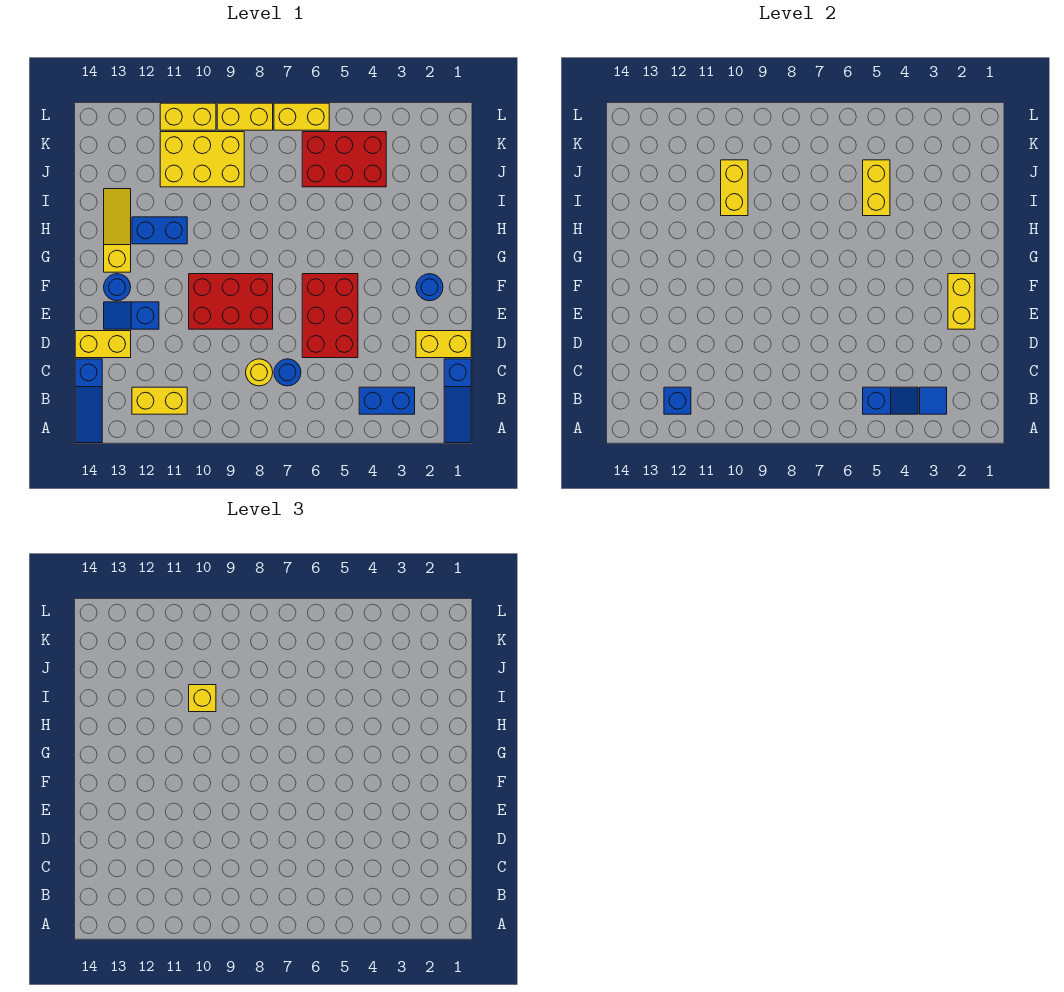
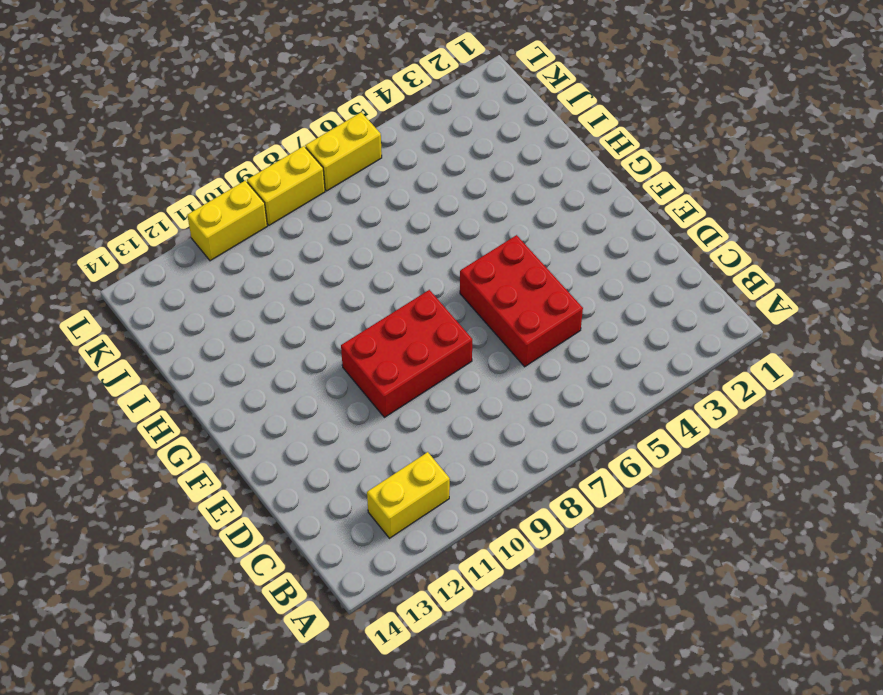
none -> blue slope A1:C1 level 1 top C
none -> blue slope A14:C14 level 1 top C
none -> blue brick B3:B4 level 1

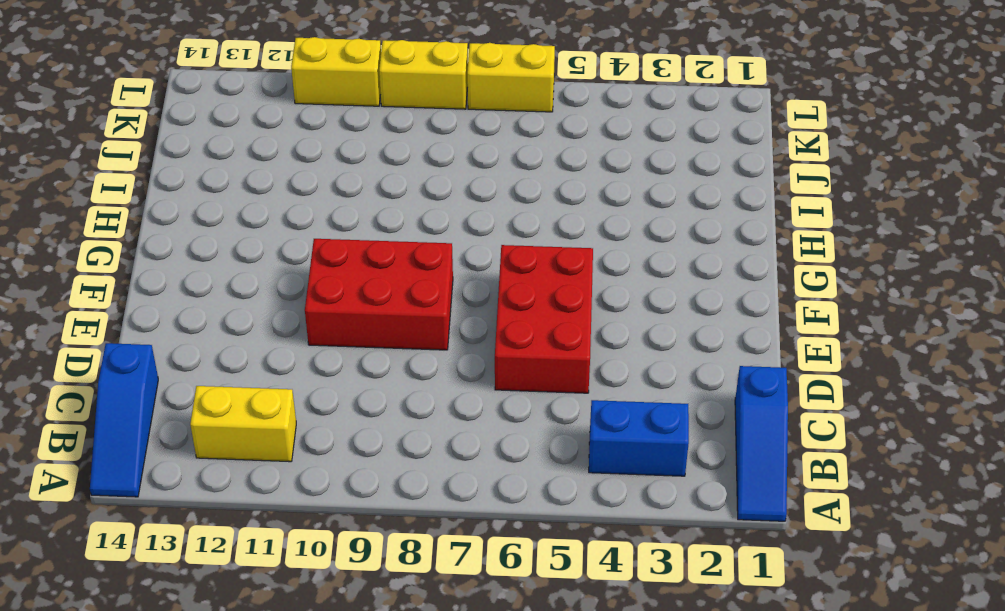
none -> blue round brick C7 level 1
none -> yellow round brick C8 level 1
none -> yellow brick D1:D2 level 1

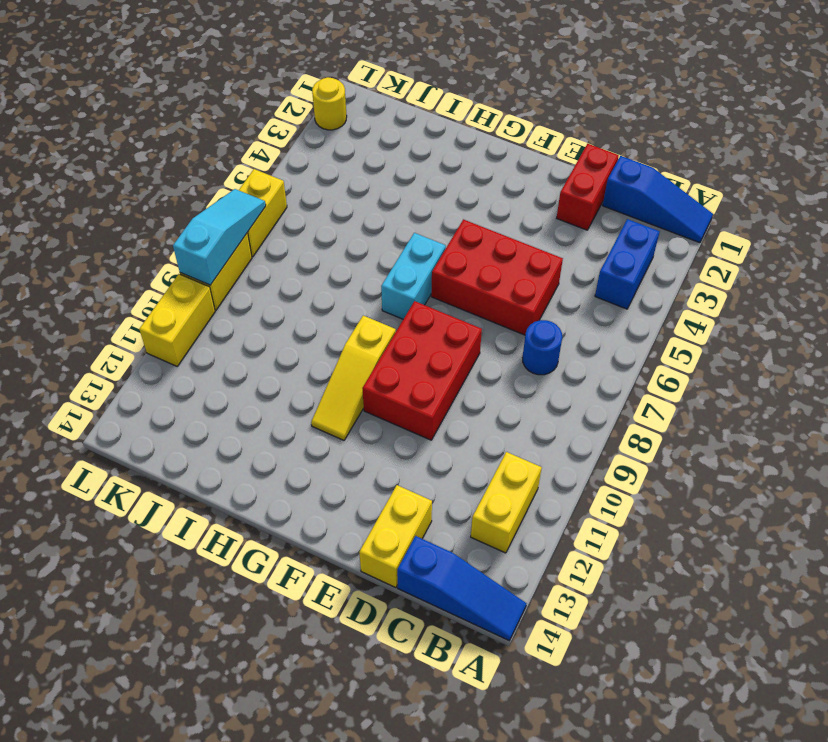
red brick D1:D2 level 1 -> yellow brick D1:D2 level 1
cyan brick G6:G7 level 1 -> none
yellow slope G9:G11 level 1 top 9 -> yellow slope G13:I13 level 1 top G
yellow round brick L2 level 1 -> yellow round brick C8 level 1
cyan slope L7:L9 level 2 top 9 -> none
none -> blue slope E12:E13 level 1 top 12
none -> blue round brick F2 level 1
none -> blue round brick F13 level 1

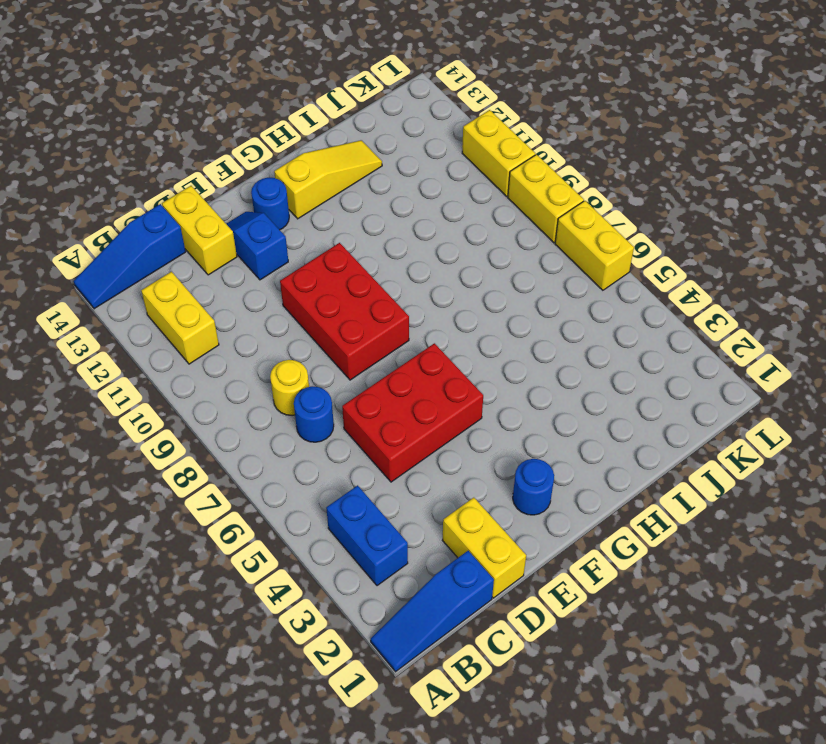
none -> blue brick H11:H12 level 1
none -> red brick J4:K6 level 1
none -> yellow brick J9:K11 level 1

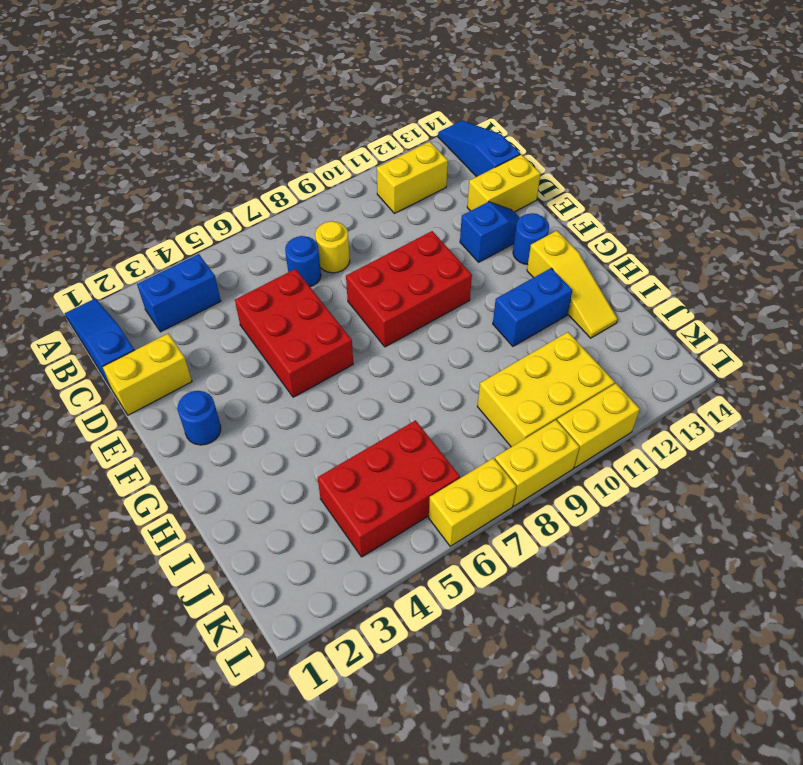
none -> blue tile B3 level 2
none -> blue slope B4:B5 level 2 top 5
none -> blue brick B12 level 2

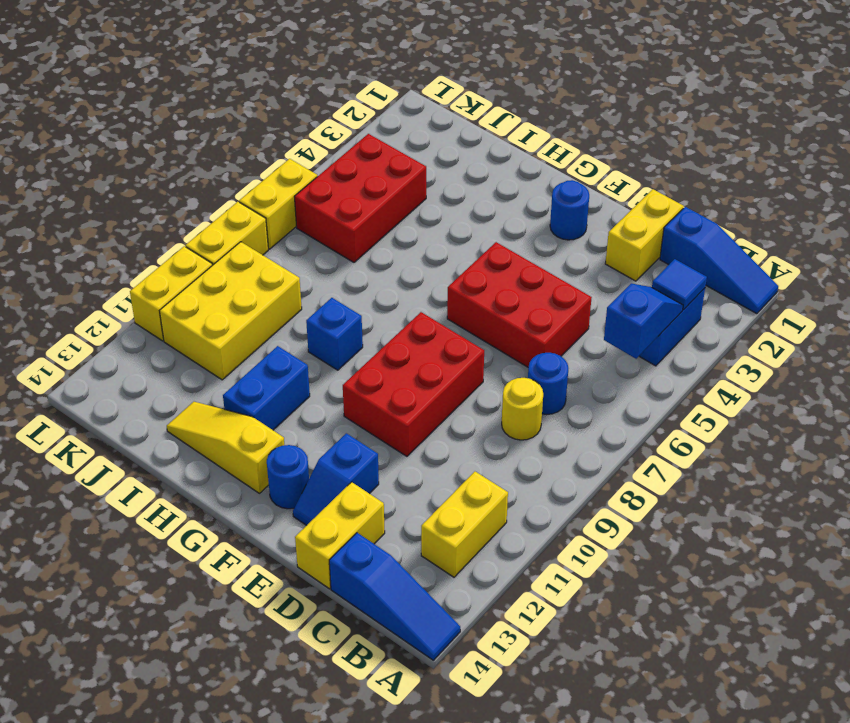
blue brick H9 level 1 -> blue brick B12 level 2
none -> yellow brick E2:F2 level 2
none -> yellow brick I5:J5 level 2
none -> yellow brick I10:J10 level 2

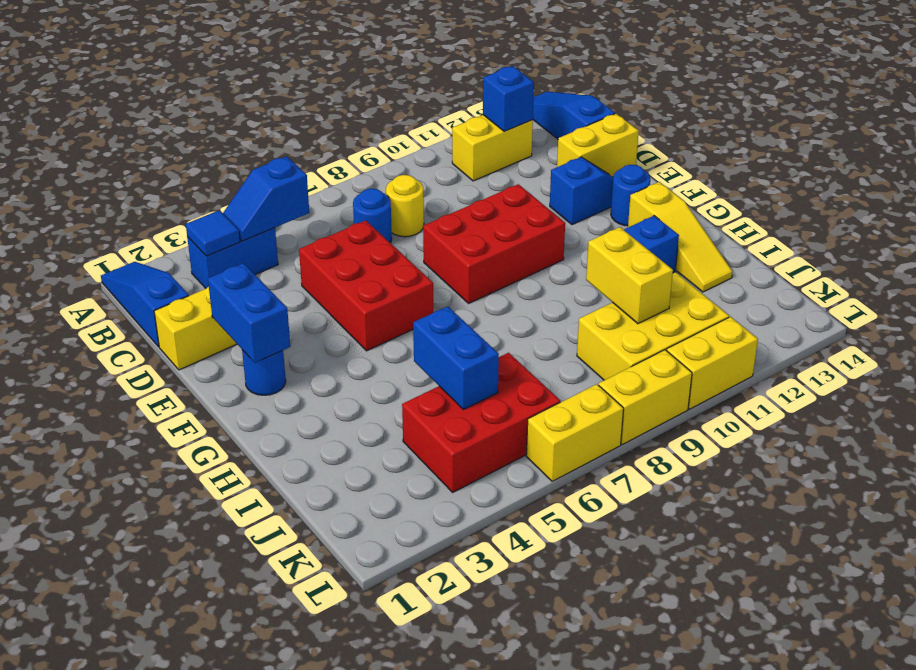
blue brick E2:F2 level 2 -> yellow brick E2:F2 level 2
blue brick I5:J5 level 2 -> yellow brick I5:J5 level 2
none -> yellow brick I10 level 3

